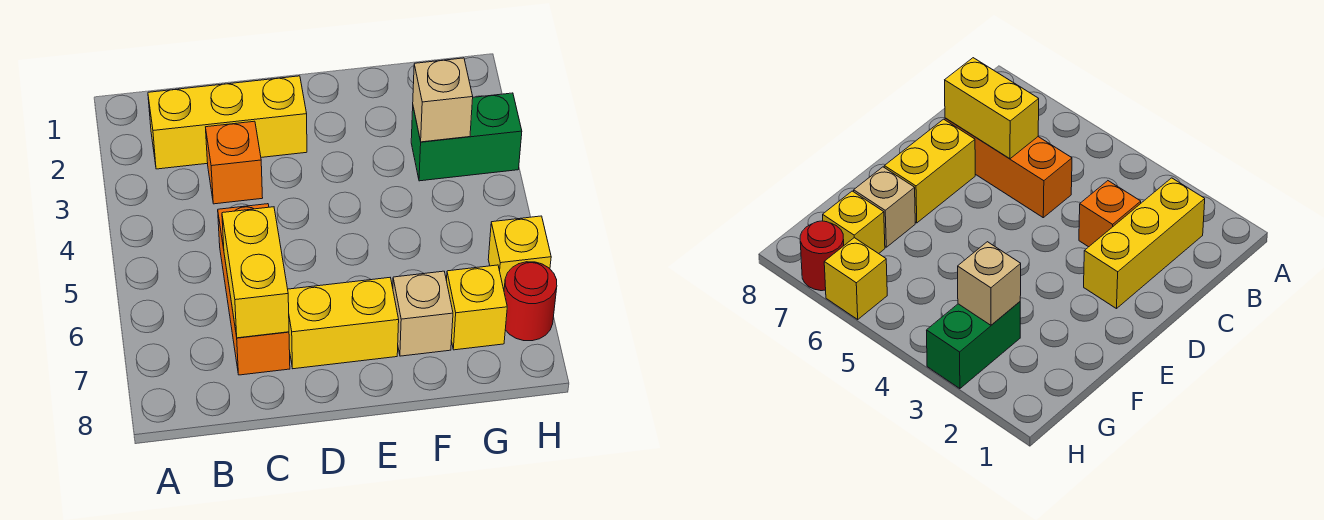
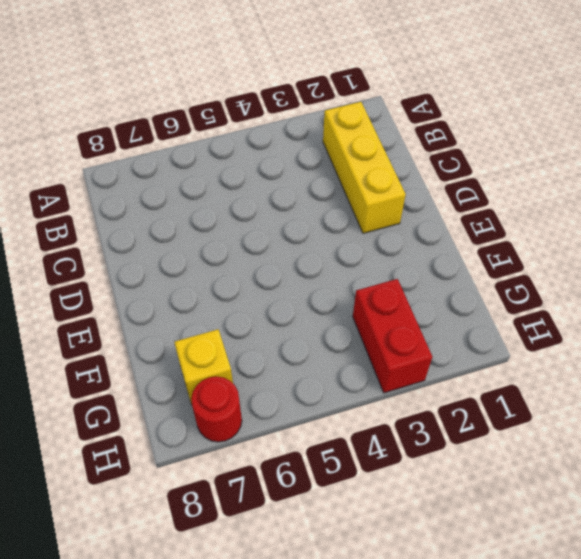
red brick G3:H3 level 1 -> green brick G3:H3 level 1
none -> orange brick C3 level 1
none -> orange brick C5:C7 level 1

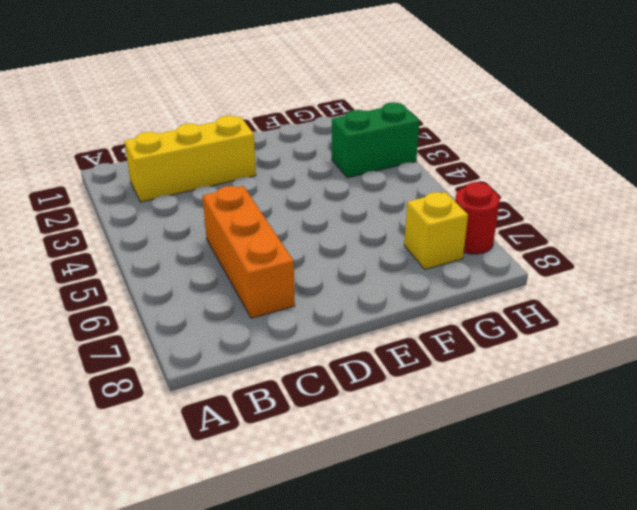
none -> orange brick C3 level 1
none -> yellow brick D7:E7 level 1

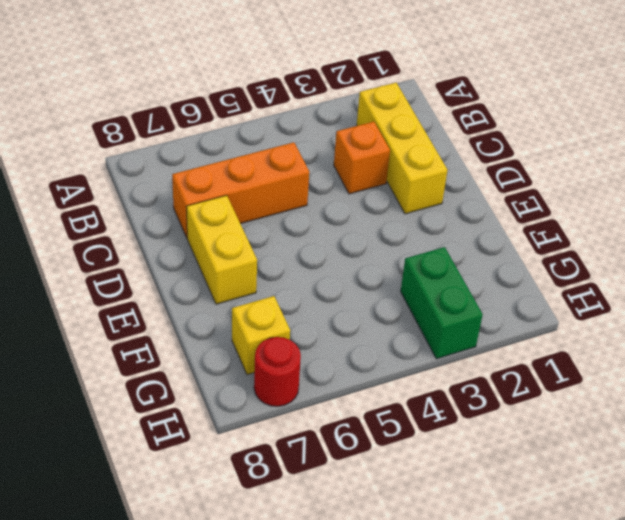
none -> tan brick F7 level 1
none -> yellow brick H6 level 1

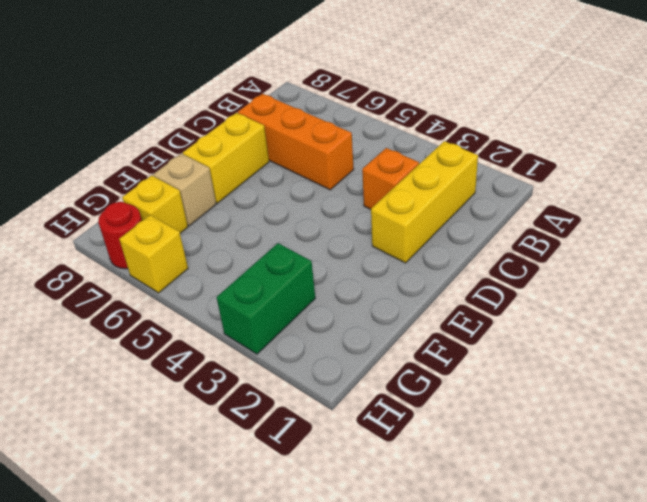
none -> yellow brick C6:C7 level 2
none -> tan brick G3 level 2

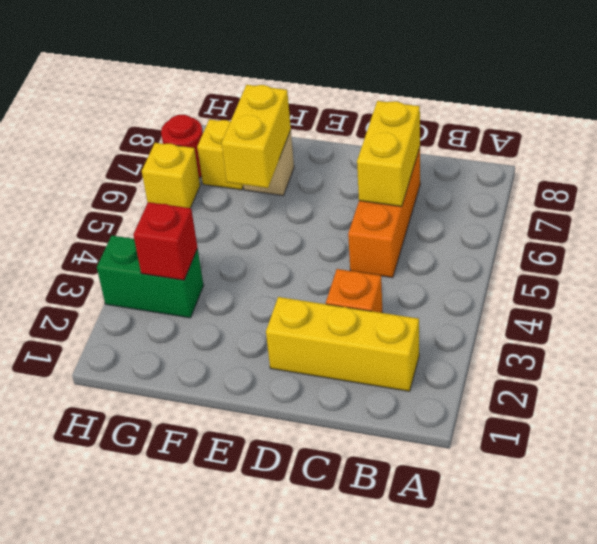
yellow brick F6:F7 level 2 -> yellow brick D7:E7 level 1
red brick G3 level 2 -> tan brick G3 level 2

